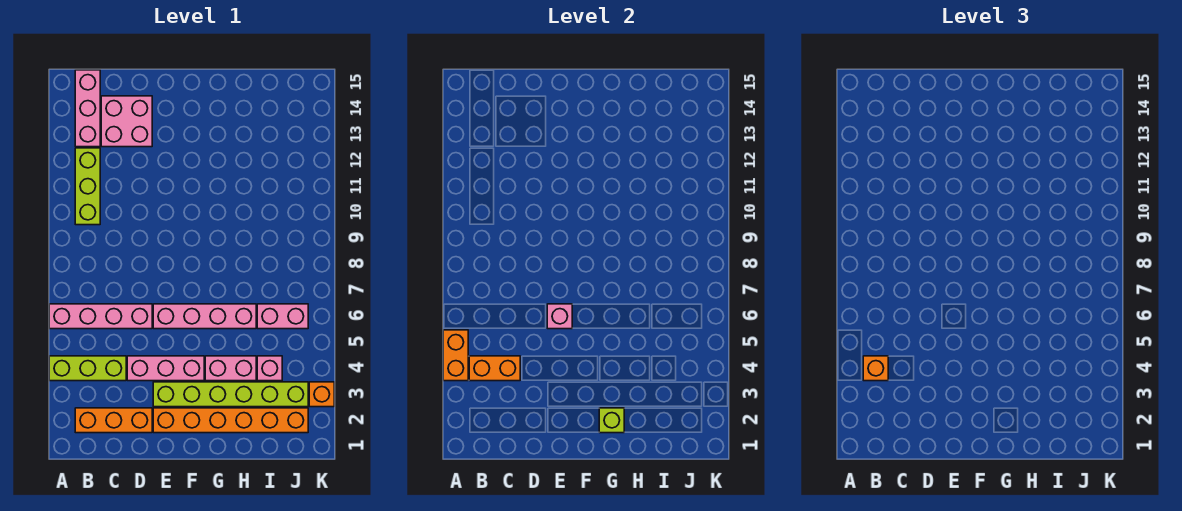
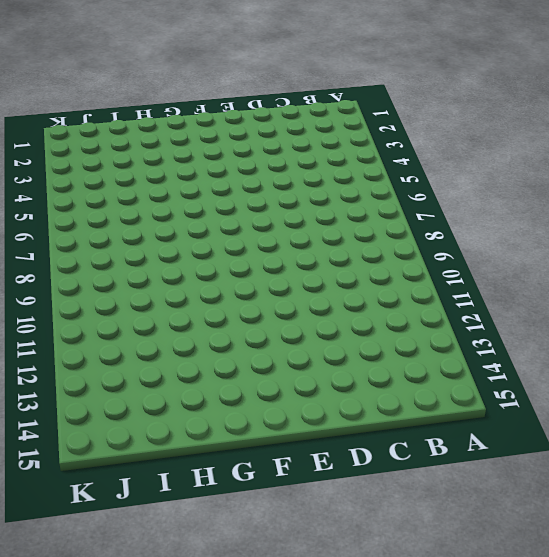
none -> lime brick A4:C4 level 1
none -> pink brick A6:D6 level 1
none -> orange brick B2:D2 level 1

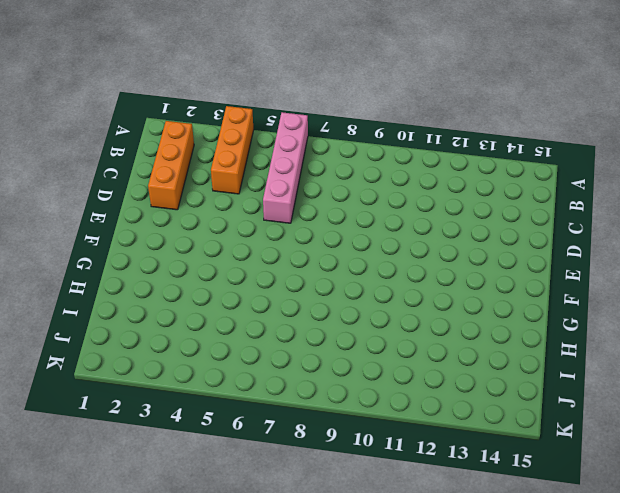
orange brick A4:C4 level 1 -> lime brick A4:C4 level 1
none -> lime brick B10:B12 level 1
none -> pink brick B13:B15 level 1
none -> pink brick C13:D14 level 1

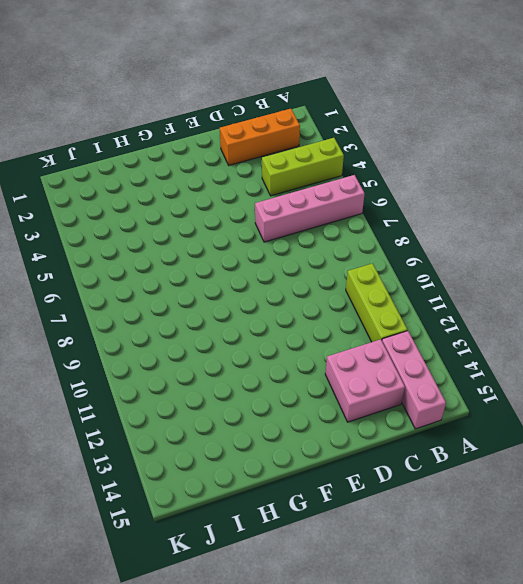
none -> pink brick D4:F4 level 1
none -> orange brick E2:J2 level 1
none -> lime brick E3:J3 level 1

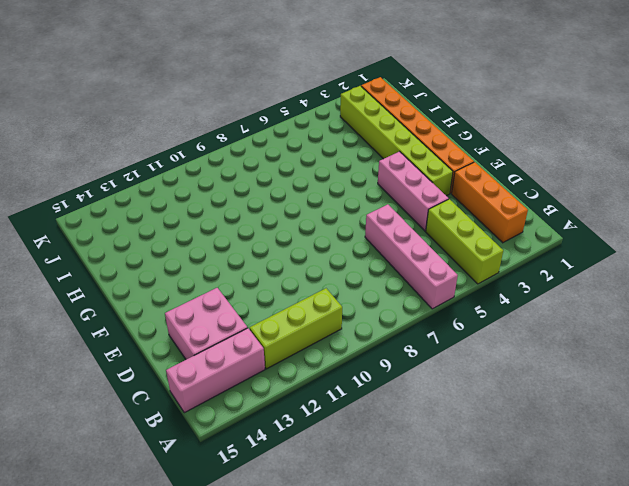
none -> pink brick E6:H6 level 1
none -> pink brick G4:H4 level 1
none -> pink brick I4 level 1

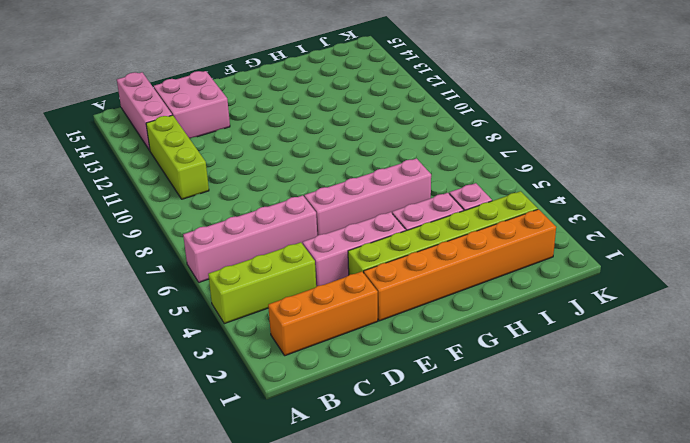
none -> pink brick I6:J6 level 1
none -> orange brick K3 level 1
none -> orange brick A4:A5 level 2

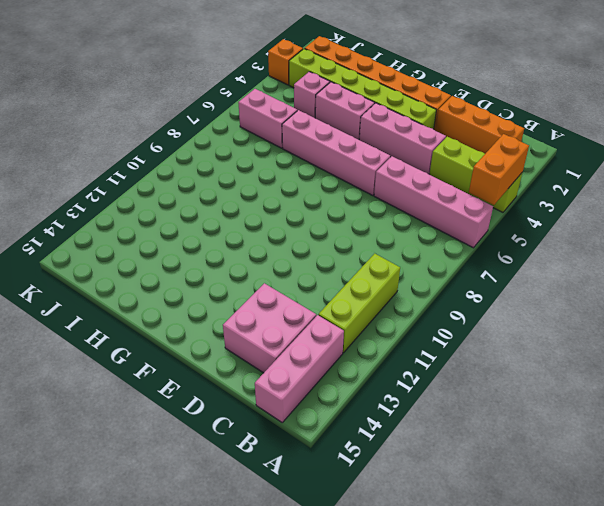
none -> orange brick B4:C4 level 2
none -> pink brick E6 level 2
none -> lime brick G2 level 2

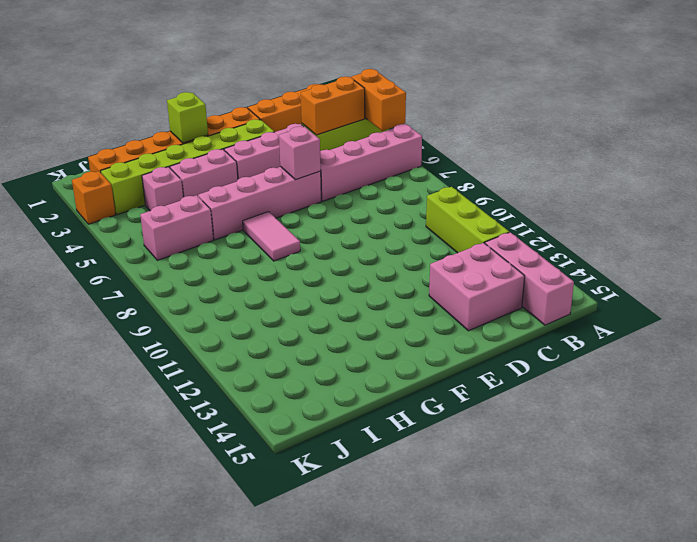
pink tile G7:G8 level 1 -> none
none -> orange brick B4 level 3

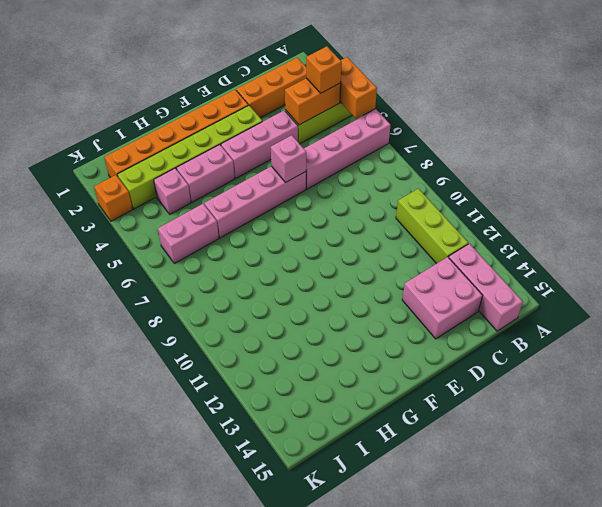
none -> lime brick G2 level 2

